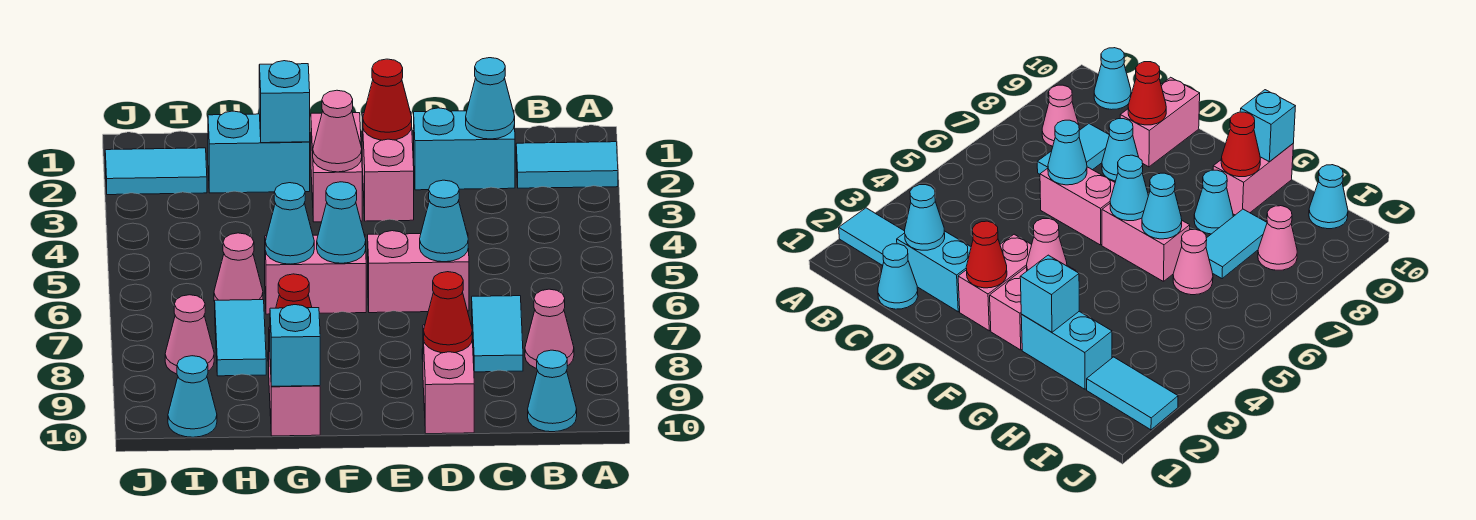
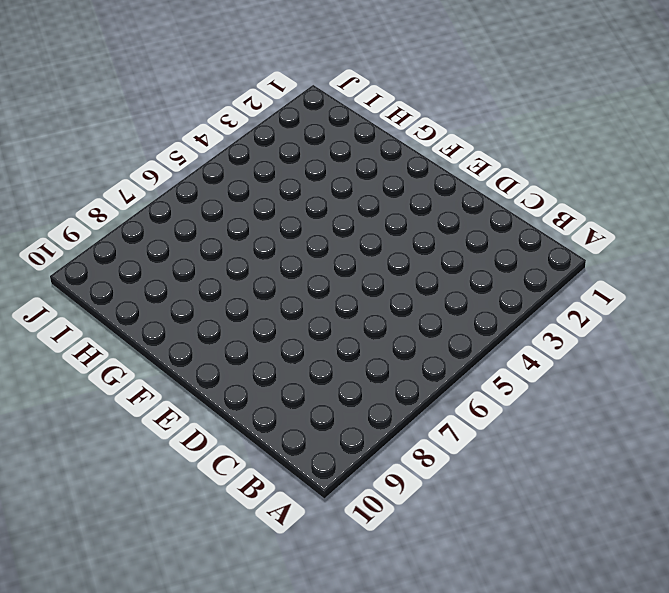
none -> cyan tile A2:B2 level 1
none -> pink cone B8 level 1
none -> cyan cone B10 level 1
none -> cyan cone C1 level 1

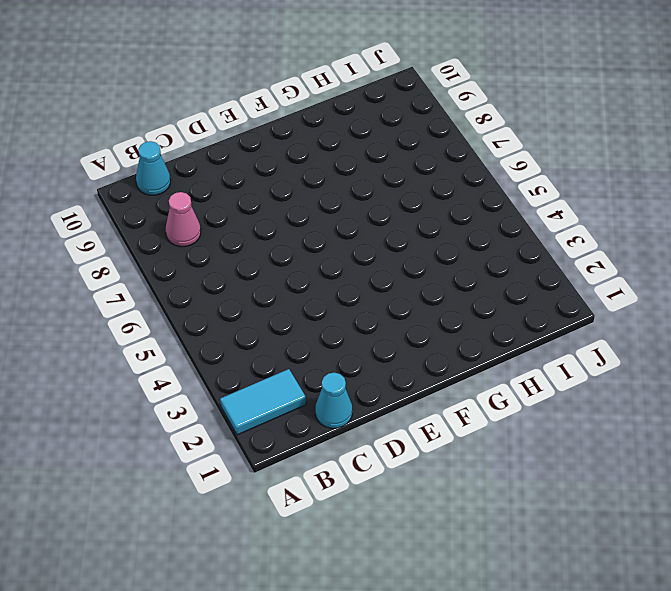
none -> cyan brick C2:D2 level 1
none -> cyan tile C7:C8 level 1
none -> pink brick D6:E6 level 1
none -> cyan cone D8 level 1

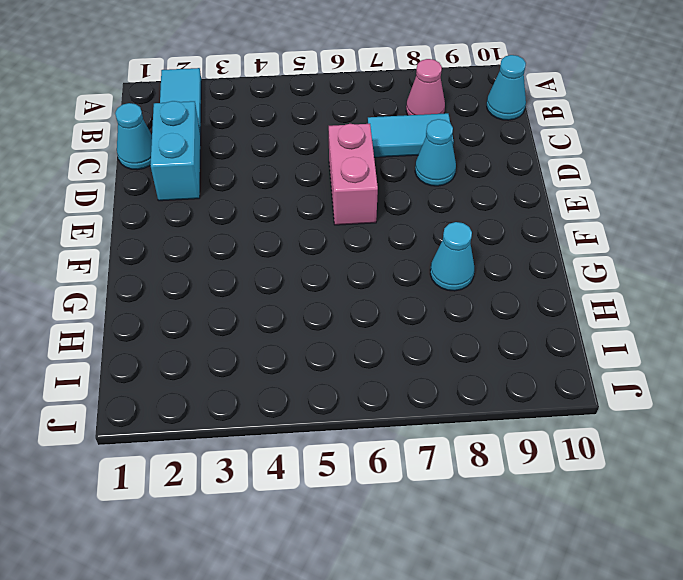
none -> pink brick D9:D10 level 1
none -> pink brick E2:E3 level 1
none -> pink brick F2:F3 level 1
none -> pink brick F6:G6 level 1

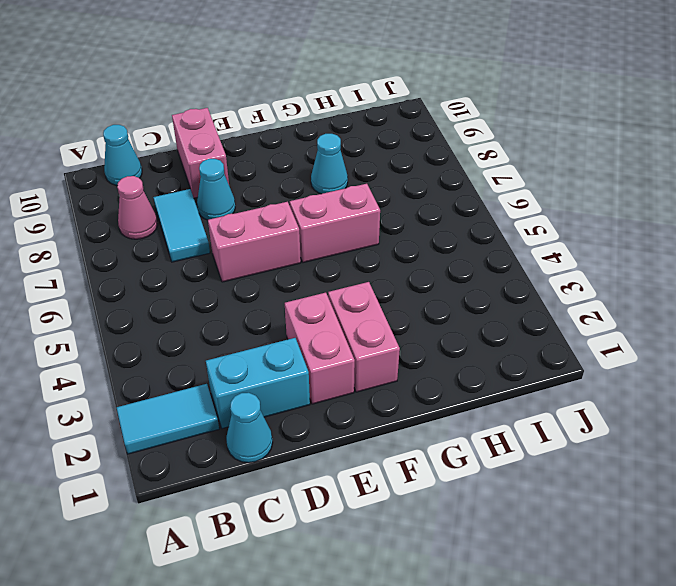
none -> cyan brick G2:H2 level 1
none -> pink brick G9:G10 level 1
none -> pink cone H6 level 1
none -> cyan tile H7:H8 level 1

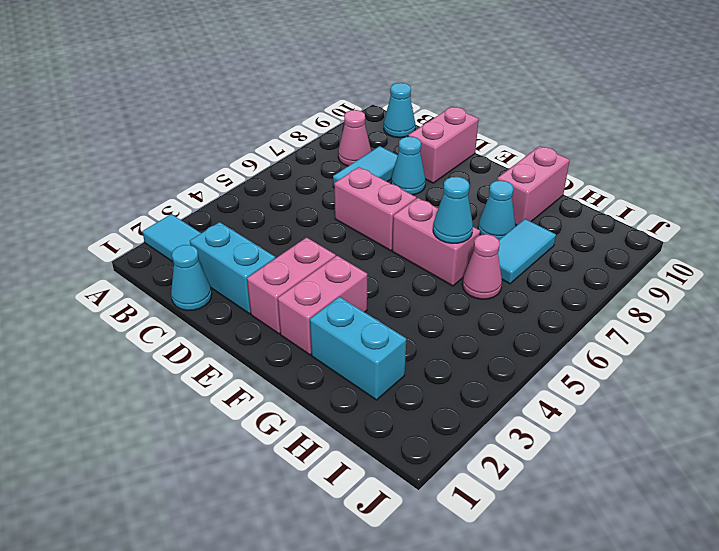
none -> cyan tile I2:J2 level 1
none -> pink cone I8 level 1
none -> cyan cone I10 level 1
none -> cyan cone C2 level 2

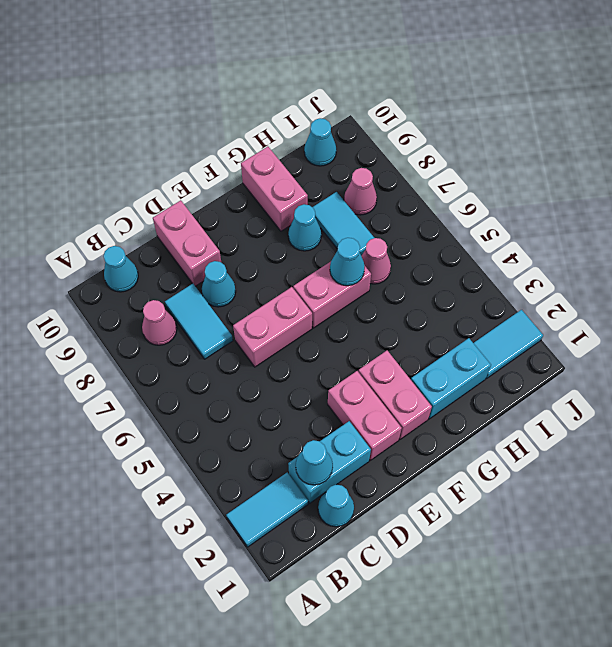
none -> cyan cone D6 level 2
none -> red cone D9 level 2
none -> red cone E2 level 2
none -> pink cone F3 level 2

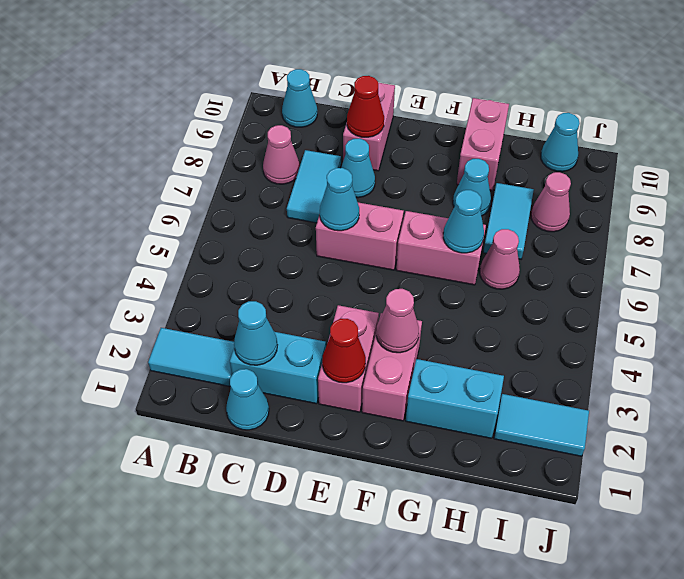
none -> cyan cone F6 level 2
none -> cyan brick G2 level 2
none -> red cone G9 level 2
none -> cyan brick G10 level 2

